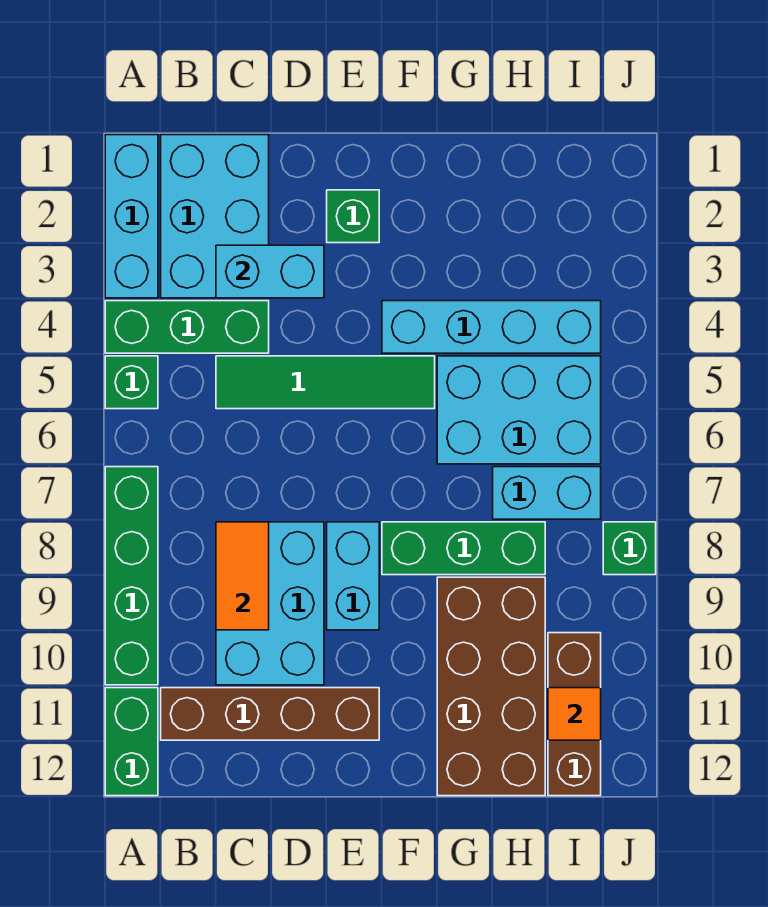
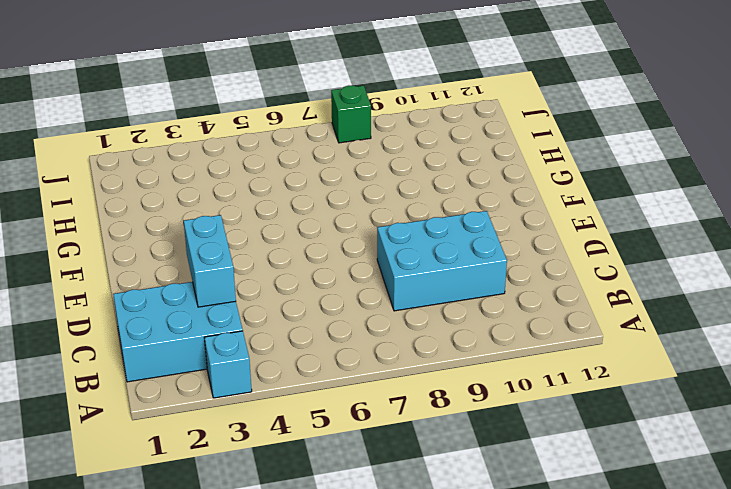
cyan brick A3 level 1 -> cyan brick A1:A3 level 1
none -> green brick A4:C4 level 1
none -> green brick A5 level 1
none -> green brick A7:A10 level 1

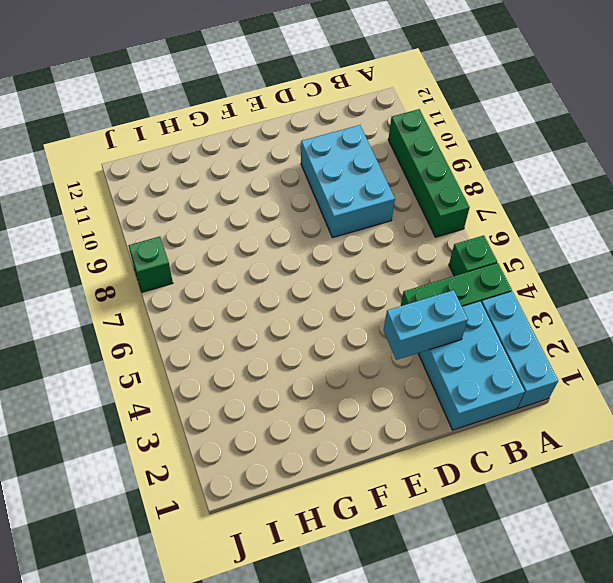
none -> green brick A11:A12 level 1
none -> brown brick B11:E11 level 1
none -> green tile C5:F5 level 1

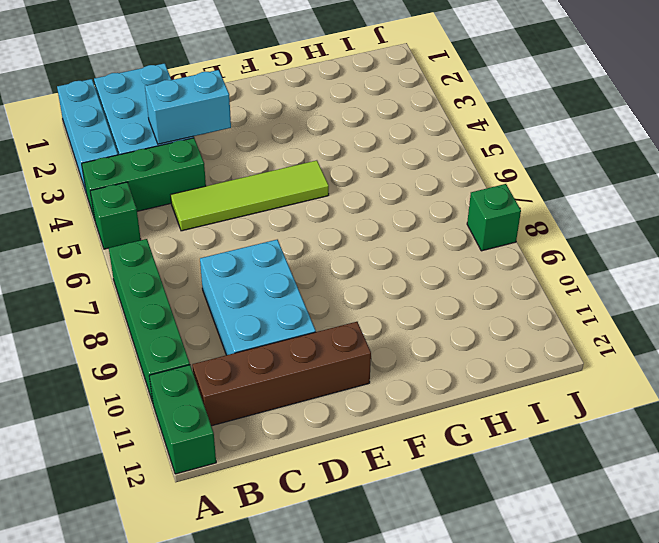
lime tile C5:F5 level 1 -> green tile C5:F5 level 1
none -> green brick E2 level 1
none -> cyan brick E8:E9 level 1
none -> cyan brick F4:I4 level 1

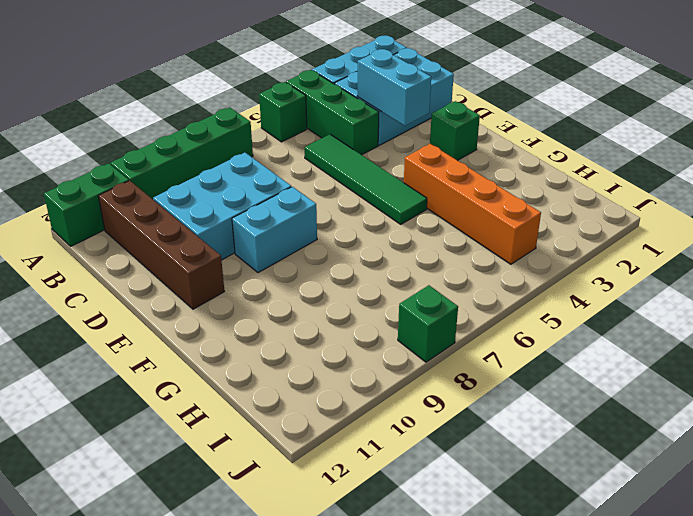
orange brick F4:I4 level 1 -> cyan brick F4:I4 level 1
none -> green brick F8:H8 level 1
none -> cyan brick G5:I6 level 1
none -> brown brick G9:H12 level 1

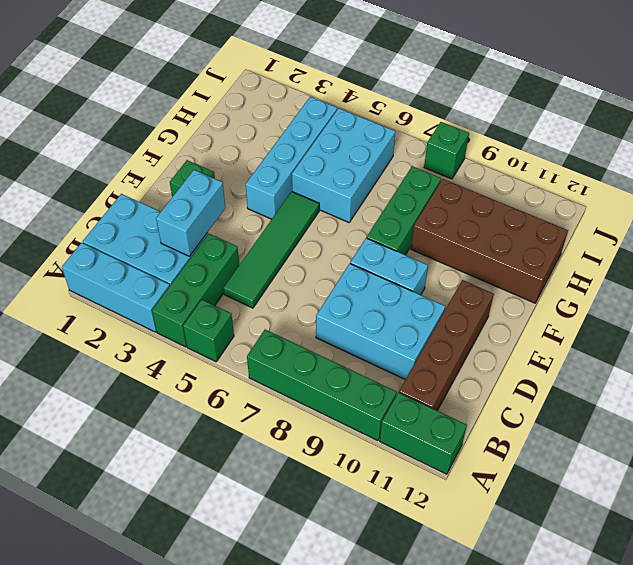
none -> cyan brick H7:I7 level 1
none -> brown brick I10:I12 level 1
none -> orange tile C8:C9 level 2

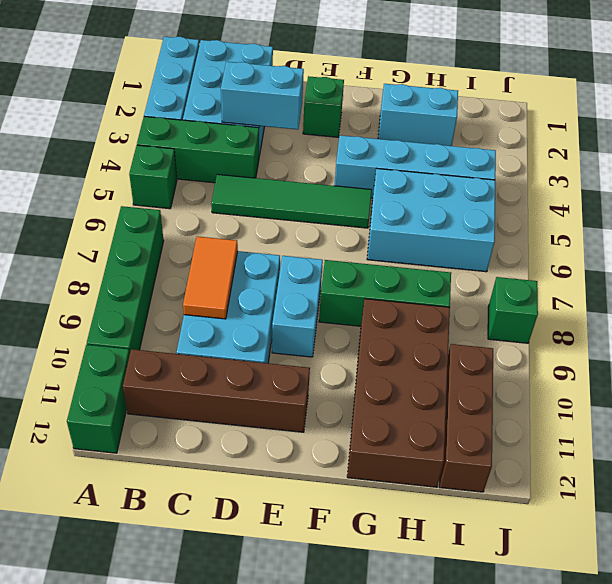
cyan brick G2:H2 level 1 -> cyan brick H7:I7 level 1
none -> orange tile I11 level 2

